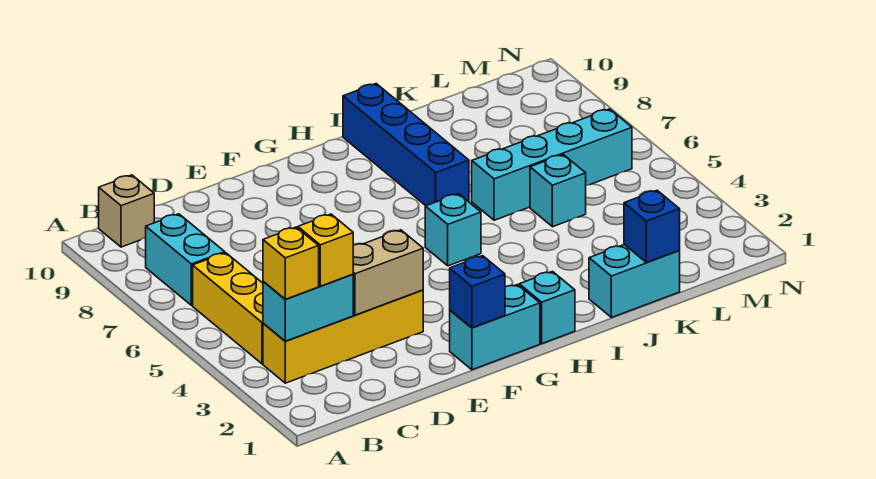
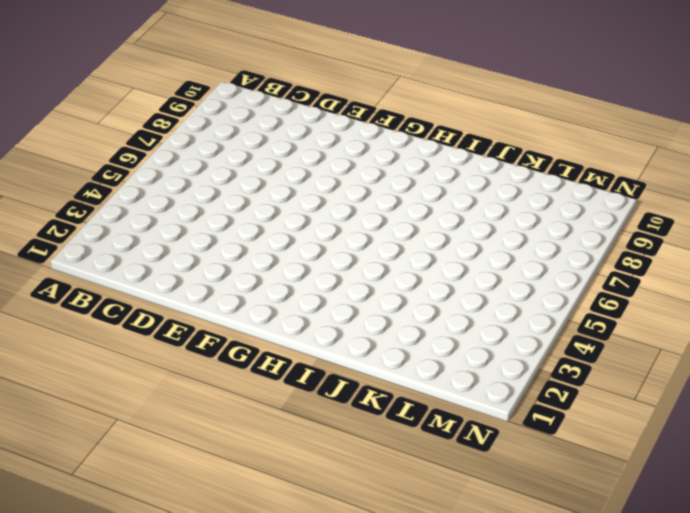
none -> yellow brick B3:E3 level 1
none -> yellow brick B4:B6 level 1
none -> cyan brick B7:B8 level 1

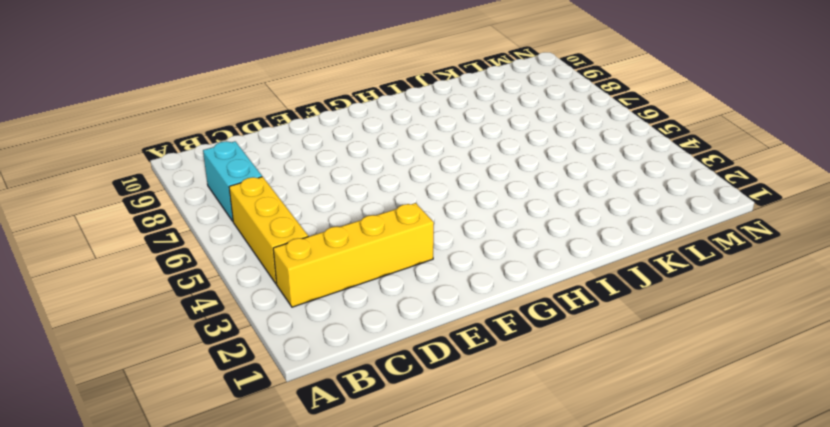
none -> tan brick B10 level 1
none -> cyan brick F1:G1 level 1
none -> cyan brick H1 level 1

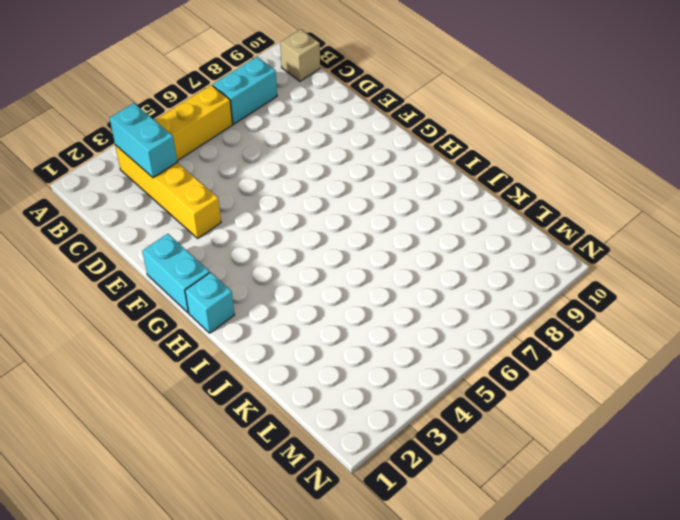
none -> cyan brick H5 level 1
none -> blue brick I7:I10 level 1
none -> cyan brick J1:K1 level 1

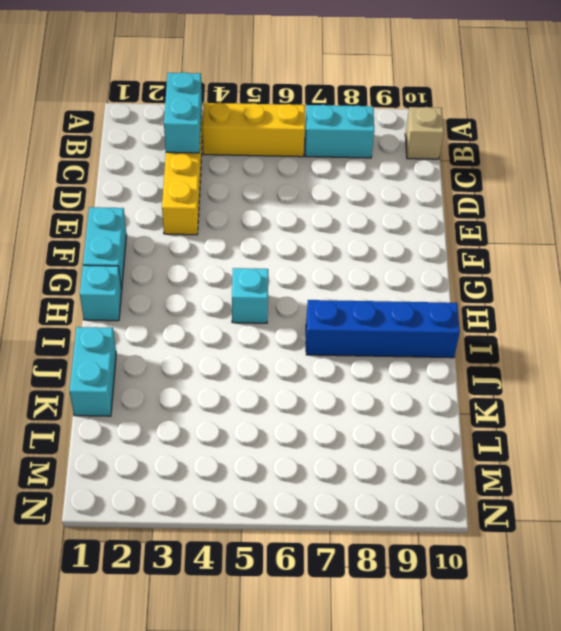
none -> cyan brick J6:M6 level 1
none -> cyan brick K5 level 1
none -> tan brick D3:E3 level 2

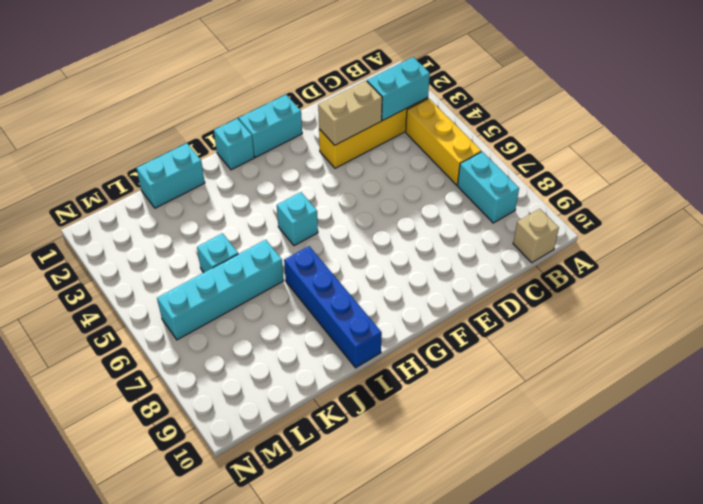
none -> blue brick F1 level 2
none -> blue brick K1 level 2
none -> yellow brick B3 level 3

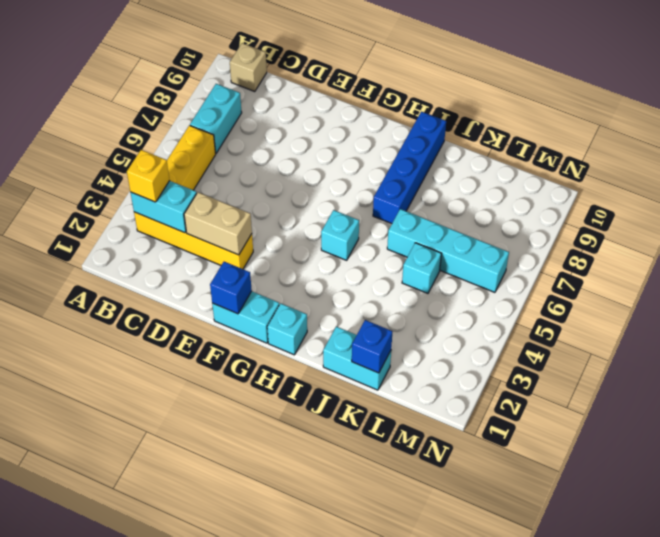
none -> yellow brick C3 level 3

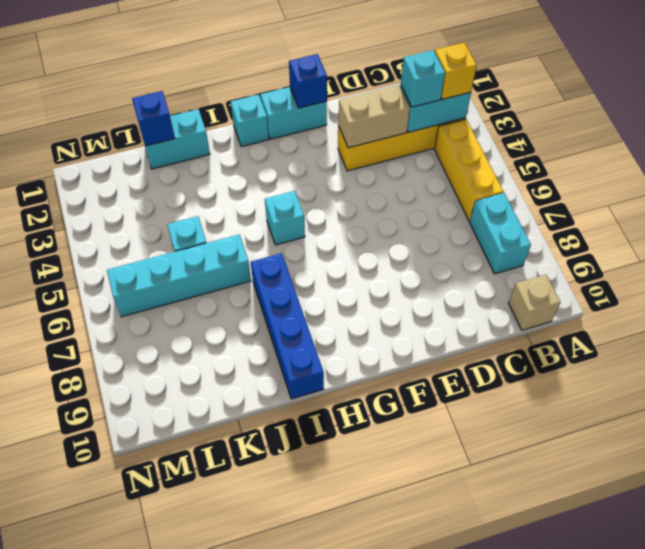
cyan brick C3 level 3 -> yellow brick C3 level 3

